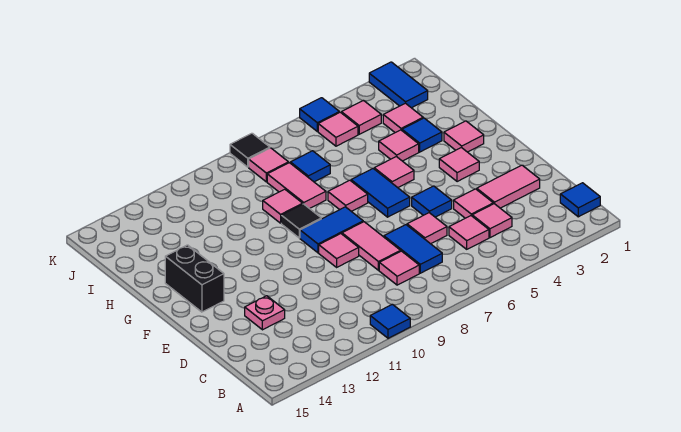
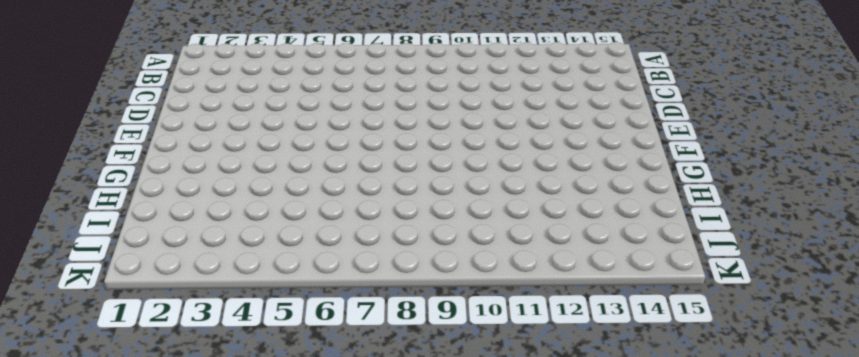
none -> blue tile A10 level 1
none -> blue tile B1 level 1
none -> pink tile C4 level 1
none -> pink tile C5 level 1

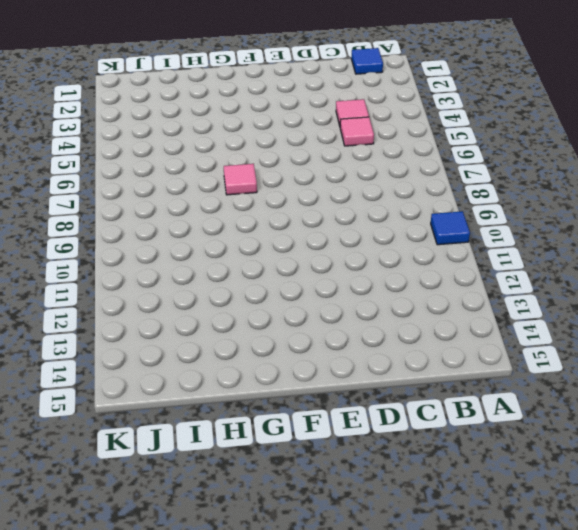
none -> blue tile C7:D7 level 1
none -> pink tile C8 level 1
none -> pink tile D2:D3 level 1
none -> pink tile D4 level 1

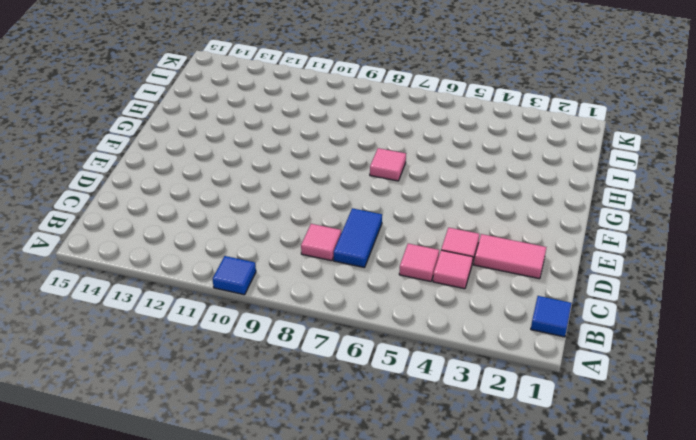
none -> pink tile D6 level 1
none -> pink tile D8:E8 level 1
none -> pink plate D13 level 1
none -> blue tile E5 level 1

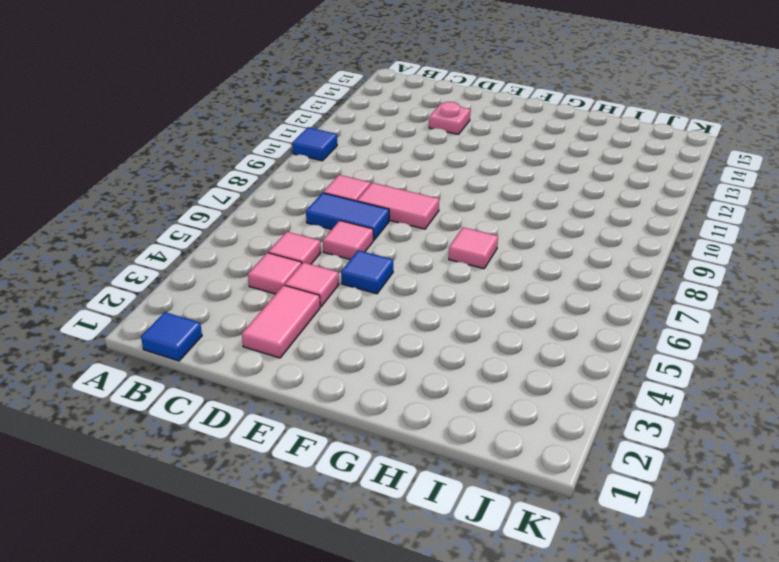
none -> pink tile E9 level 1
none -> pink tile F3 level 1
none -> blue tile F6:G6 level 1
none -> blue tile F8:F9 level 1

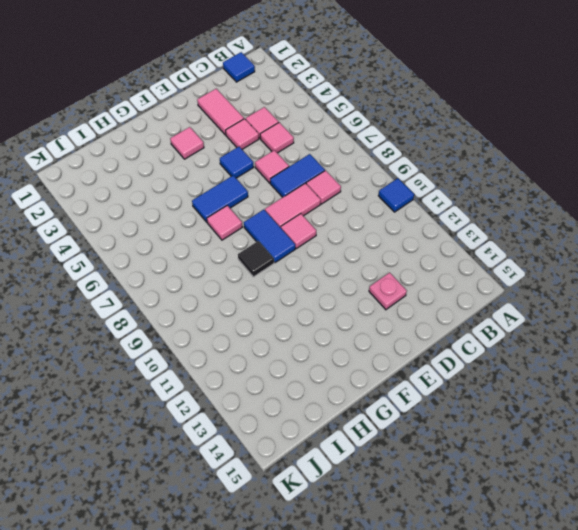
none -> black brick F14:G14 level 1
none -> pink tile G2 level 1
none -> pink tile G5 level 1
none -> blue tile H3 level 1

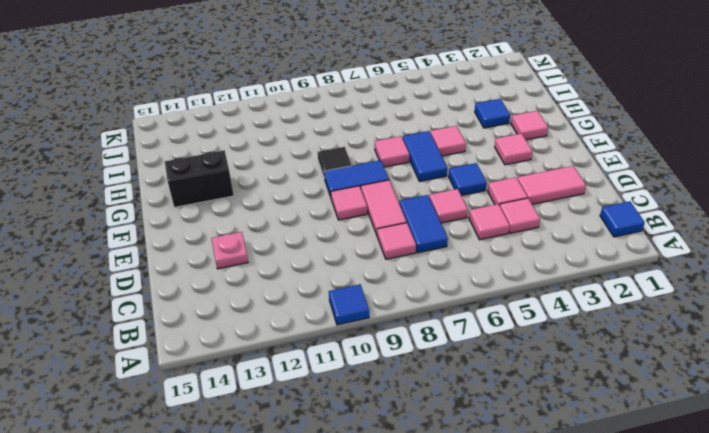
black brick G13:G14 level 1 -> black brick F14:G14 level 1
none -> pink tile H4 level 1
none -> pink tile H8:I8 level 1
none -> pink tile H9 level 1
none -> pink tile I3 level 1

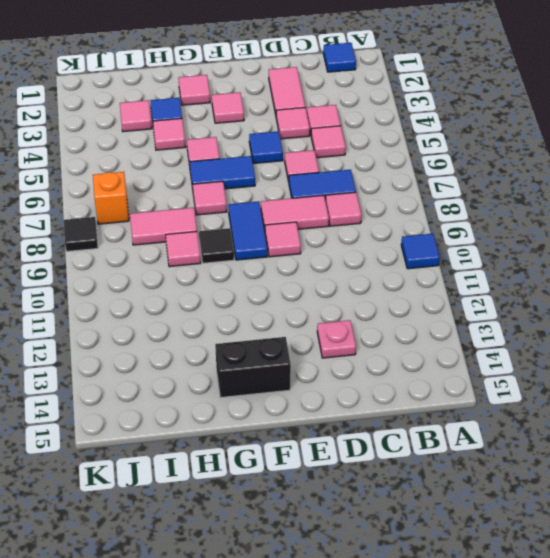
orange brick J7 level 1 -> none
none -> blue tile I7 level 1
none -> blue tile J2:K2 level 1
none -> pink tile J4 level 1
none -> pink tile J5 level 1

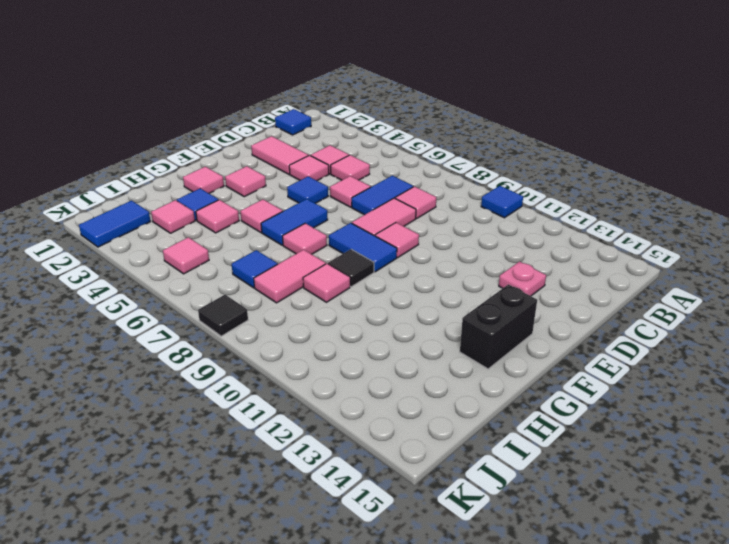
none -> pink tile J4 level 1
none -> pink tile J8 level 1
none -> blue tile K5 level 1

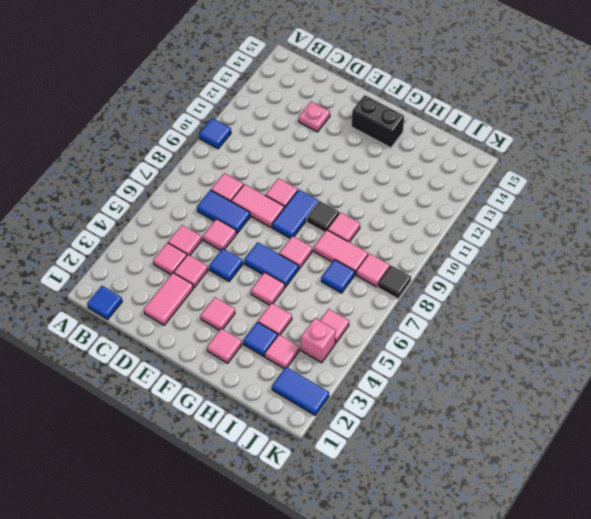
pink brick J4 level 1 -> pink tile J4 level 1
none -> blue tile K5 level 1

